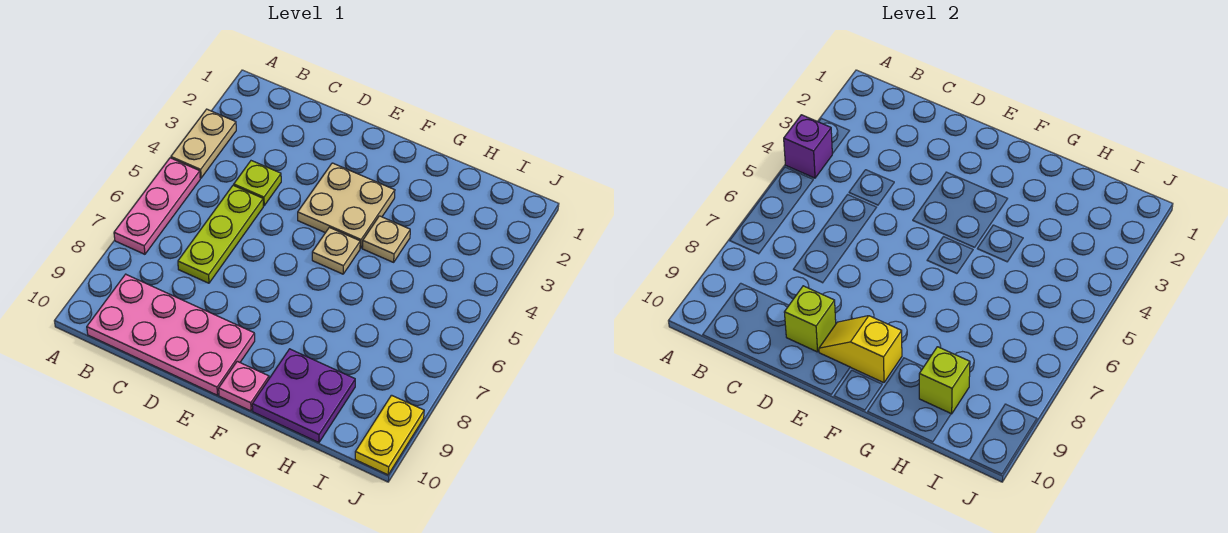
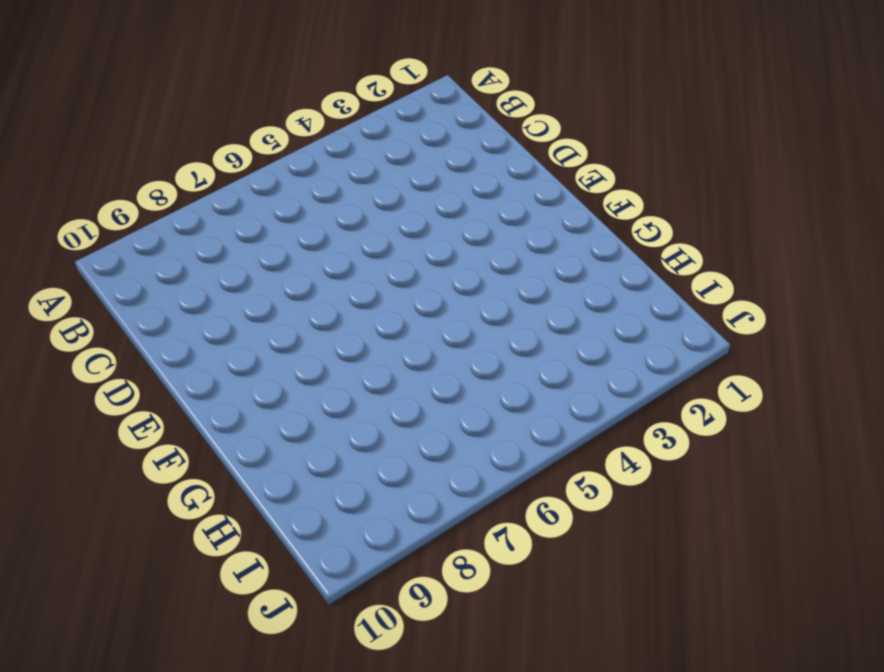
none -> tan plate A3:A4 level 1
none -> pink plate A5:A7 level 1
none -> pink plate B9:E10 level 1

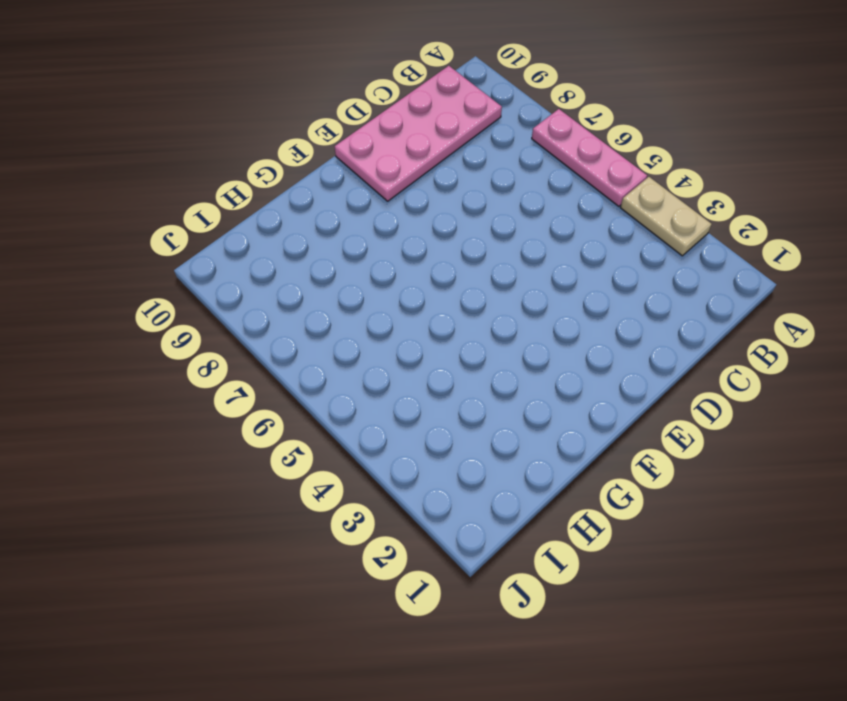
none -> lime plate C4 level 1
none -> lime plate C5:C7 level 1
none -> tan plate E3:F4 level 1

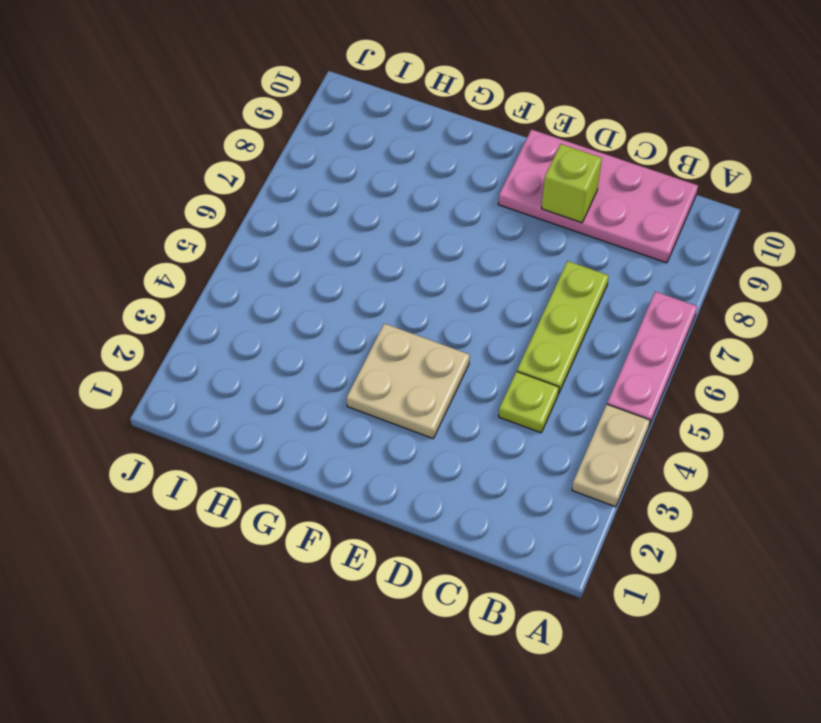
none -> tan plate F5 level 1
none -> pink plate F10 level 1
none -> tan plate G4 level 1

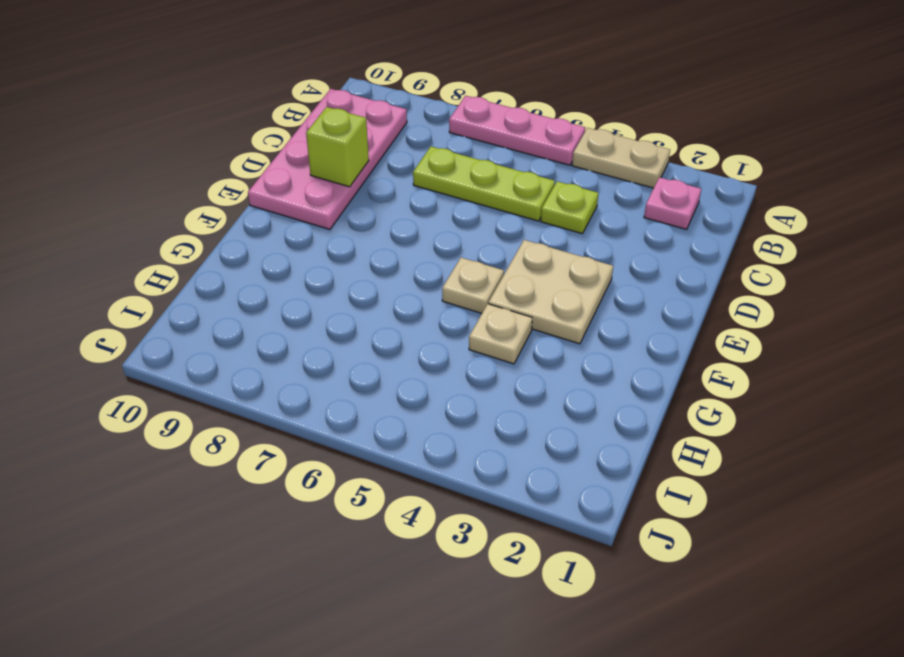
pink plate B2 level 1 -> pink plate F10 level 1
none -> purple plate G9:H10 level 1
none -> yellow plate J9:J10 level 1
none -> purple brick A4 level 2

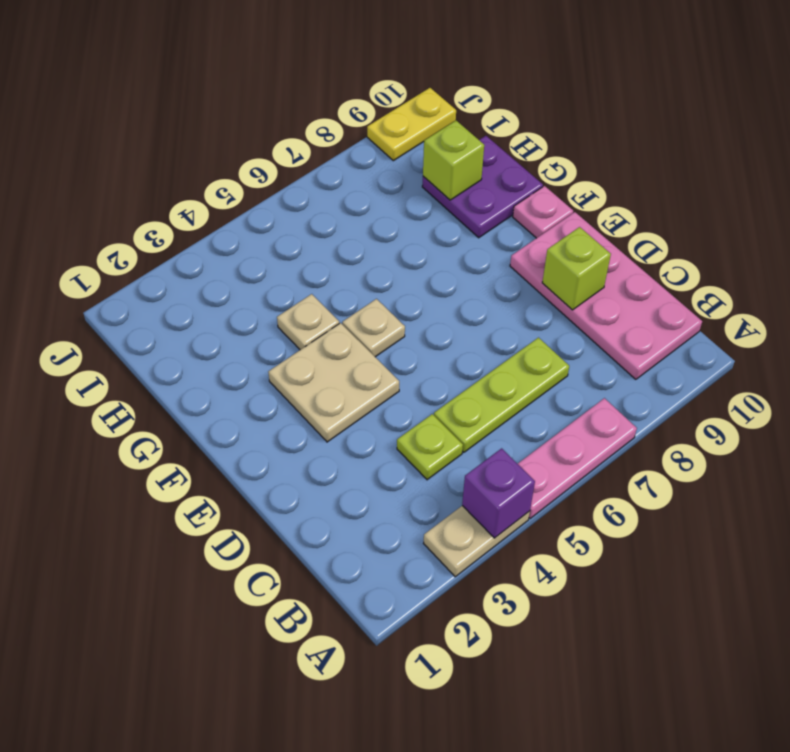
none -> yellow slope E9:F9 level 2 top F

